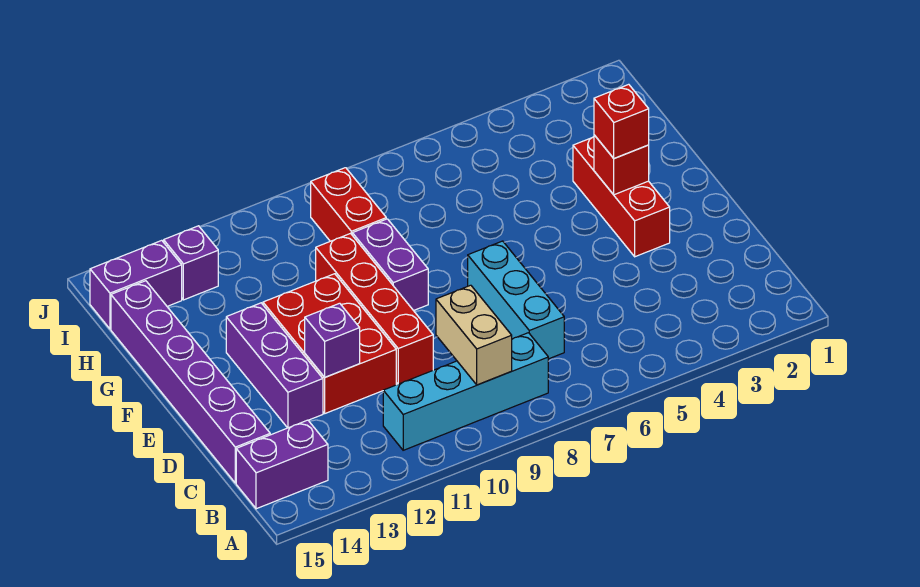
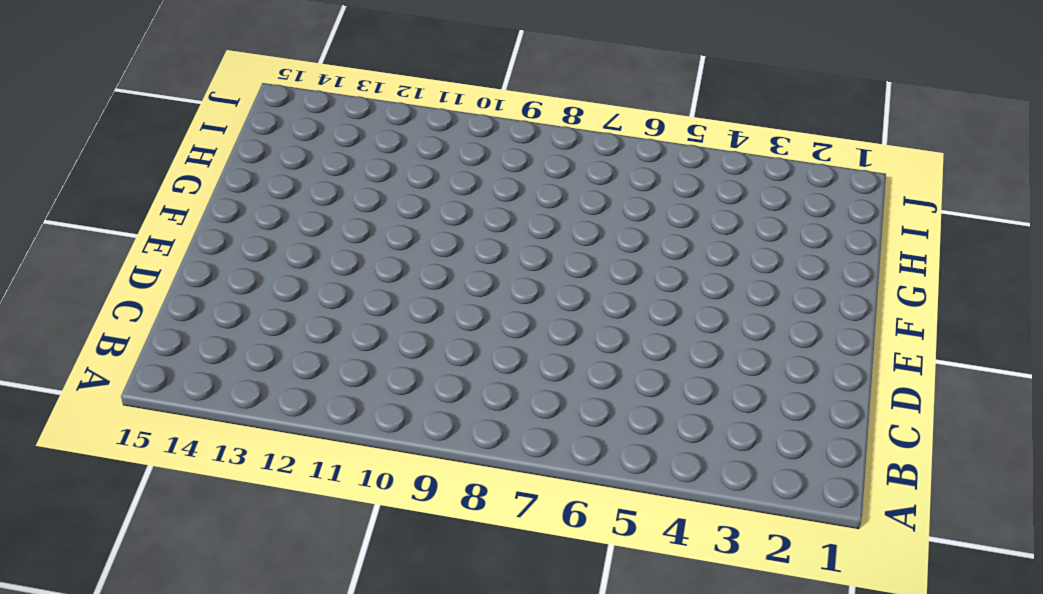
none -> cyan brick B8:B11 level 1
none -> purple brick B14:B15 level 1
none -> cyan brick C7:E7 level 1

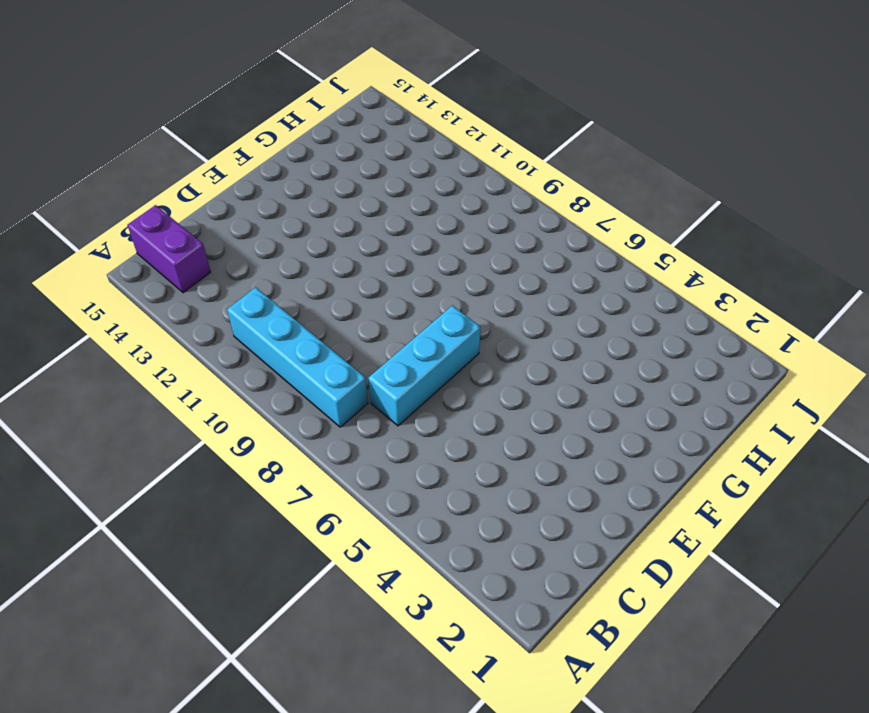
none -> purple brick C15:H15 level 1
none -> red brick D10:G10 level 1
none -> red brick D11:F12 level 1

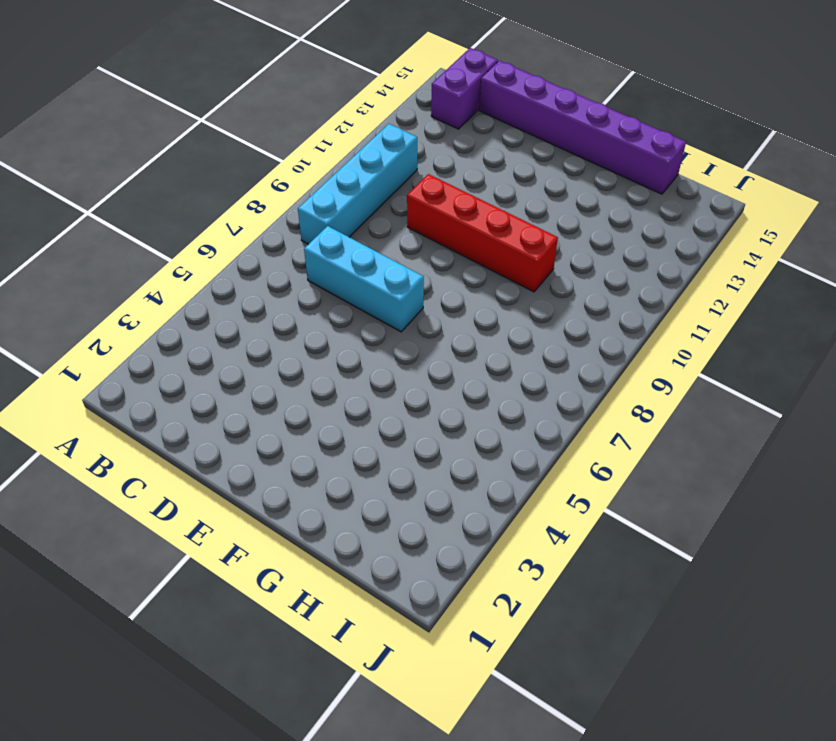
none -> red brick D11:F12 level 1
none -> purple brick D13:F13 level 1
none -> red brick E3:G3 level 1

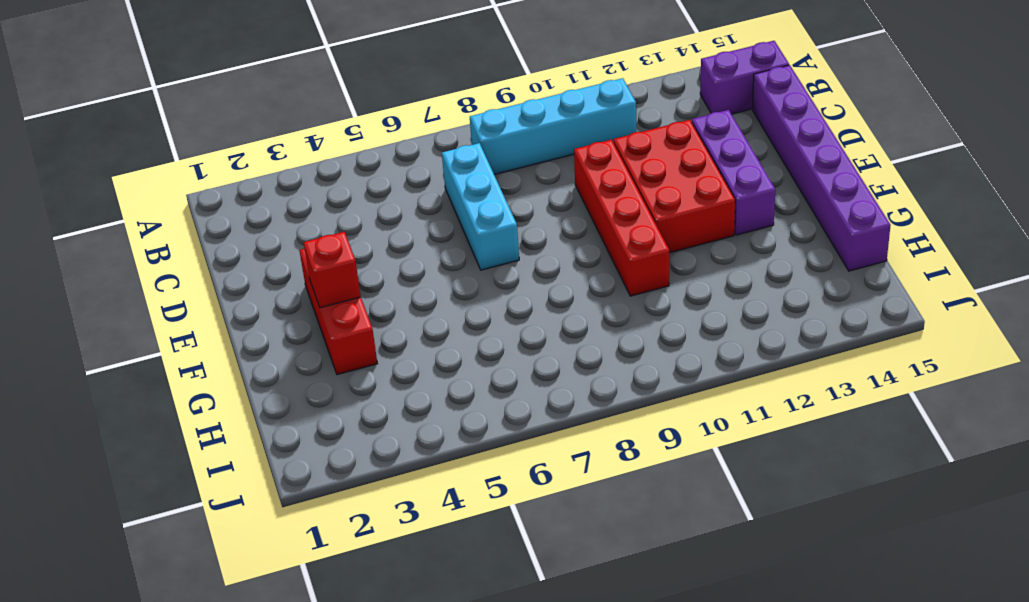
none -> purple brick F9:G9 level 1
none -> red brick H9:I9 level 1
none -> purple brick I13 level 1

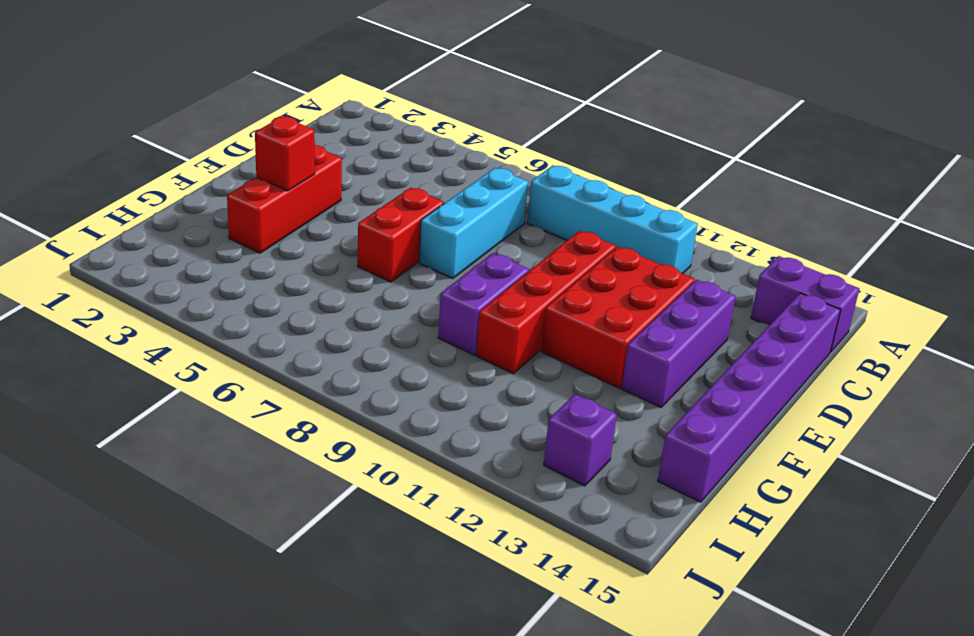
red brick E6:F6 level 1 -> red brick H9:I9 level 1
none -> purple brick I14:I15 level 1
none -> tan brick B9:C9 level 2
none -> purple brick D12 level 2

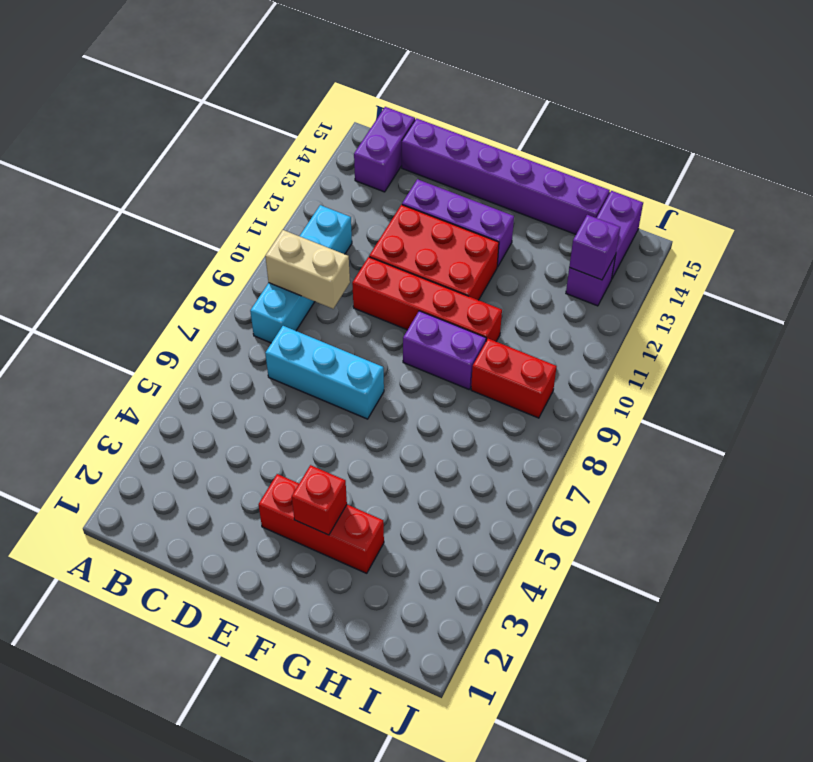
purple brick I13 level 2 -> purple brick D12 level 2
none -> red brick F3 level 3

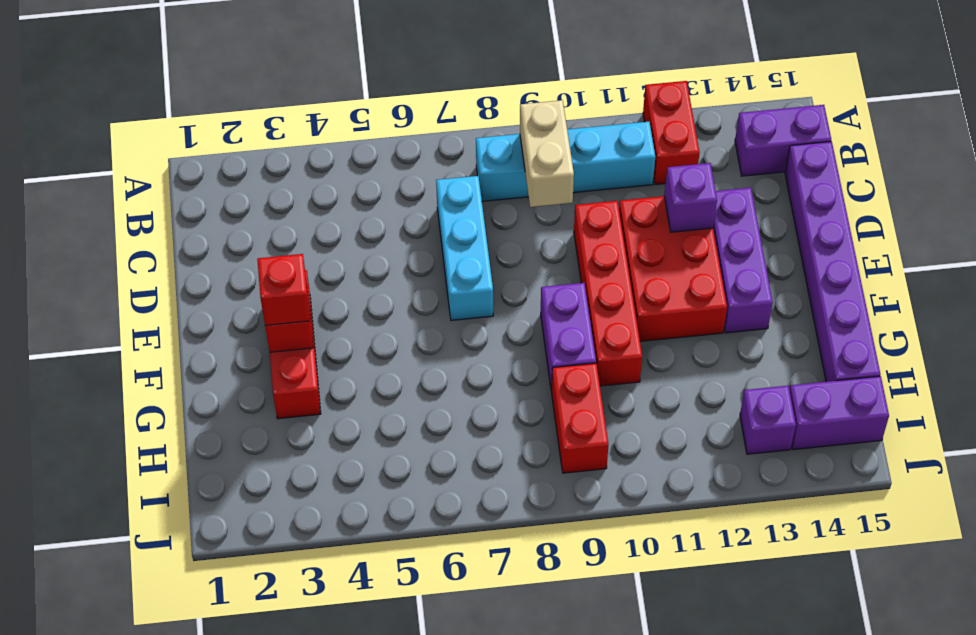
red brick A12:B12 level 1 -> none

